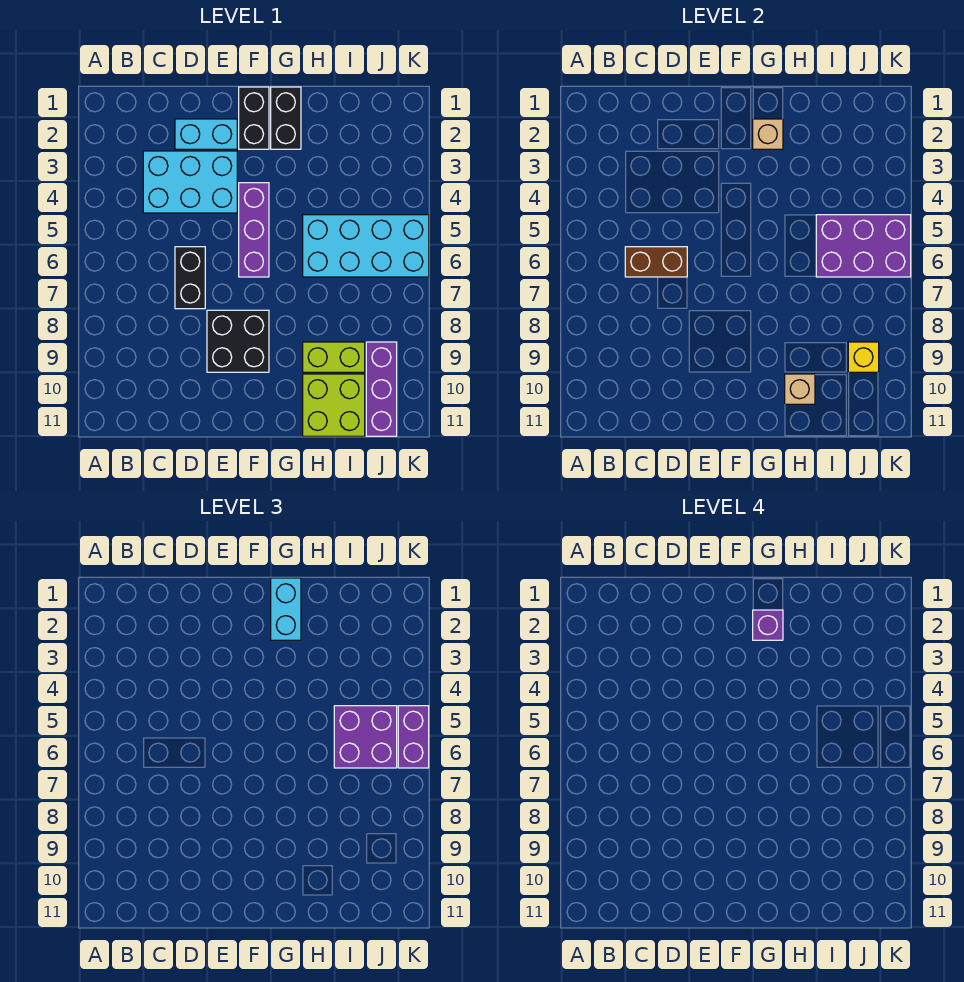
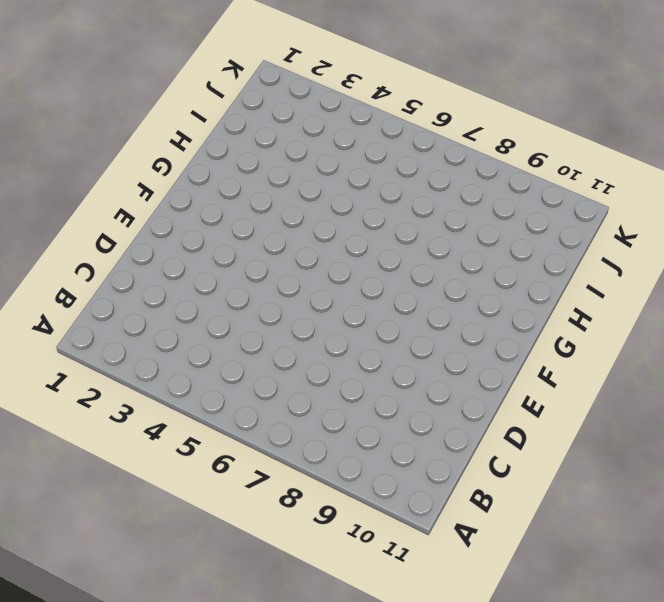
none -> cyan brick C3:E4 level 1
none -> cyan brick D2:E2 level 1
none -> black brick D6:D7 level 1

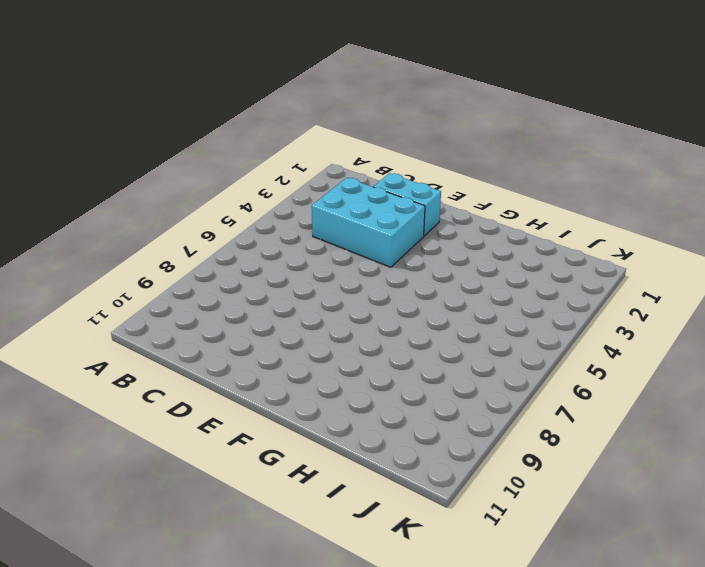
none -> black brick D6:D7 level 1
none -> black brick E8:F9 level 1
none -> black brick F1:F2 level 1

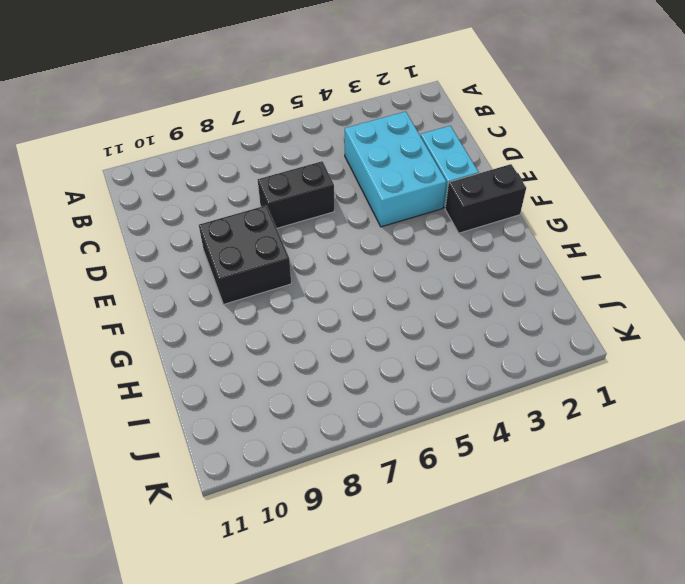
none -> purple brick F4:F6 level 1
none -> black brick G1:G2 level 1
none -> cyan brick H5:K6 level 1

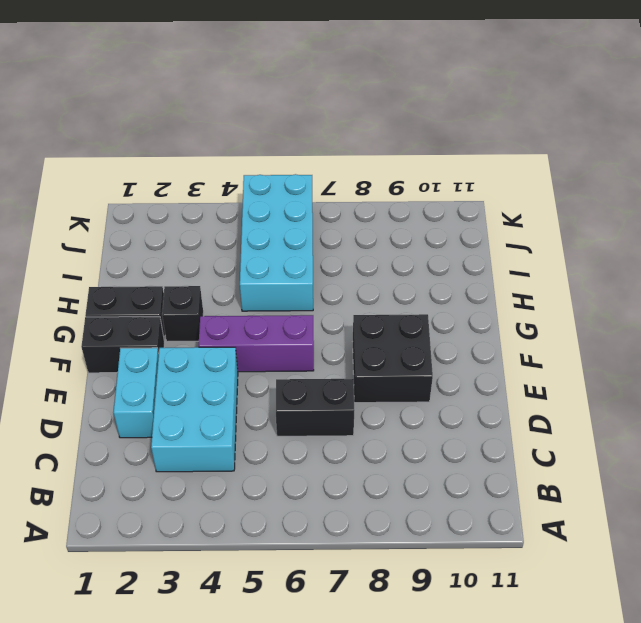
black brick G3 level 1 -> none
none -> lime brick H9:I9 level 1
none -> lime brick H10:I11 level 1
none -> purple brick J9:J11 level 1

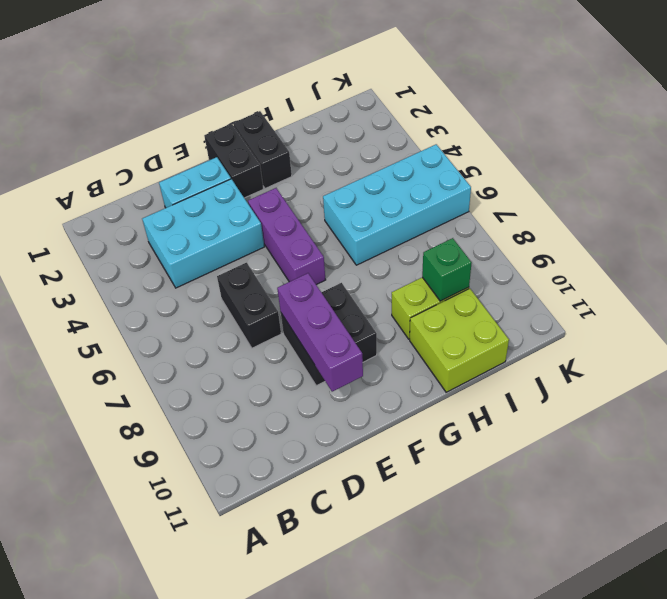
purple brick E8:E10 level 2 -> purple brick J9:J11 level 1
green brick I9 level 2 -> none
none -> brown brick C6:D6 level 2
none -> tan brick G2 level 2
none -> tan brick H10 level 2

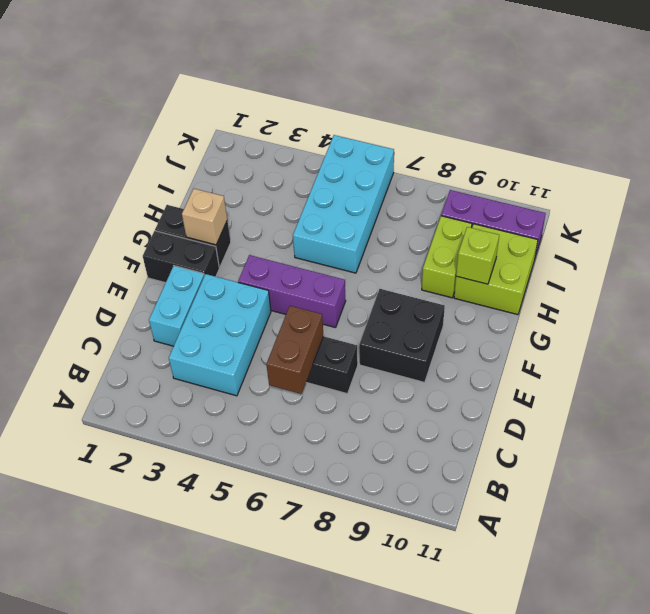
lime brick H10 level 2 -> tan brick H10 level 2
none -> purple brick I5:K6 level 2
none -> yellow brick J9 level 2
none -> cyan brick G1:G2 level 3

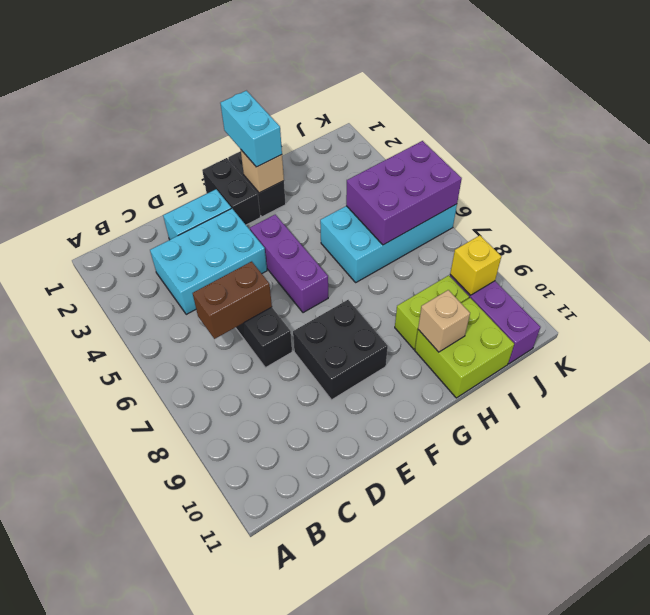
none -> purple brick I5:J6 level 3
none -> purple brick K5:K6 level 3
none -> purple brick G2 level 4

